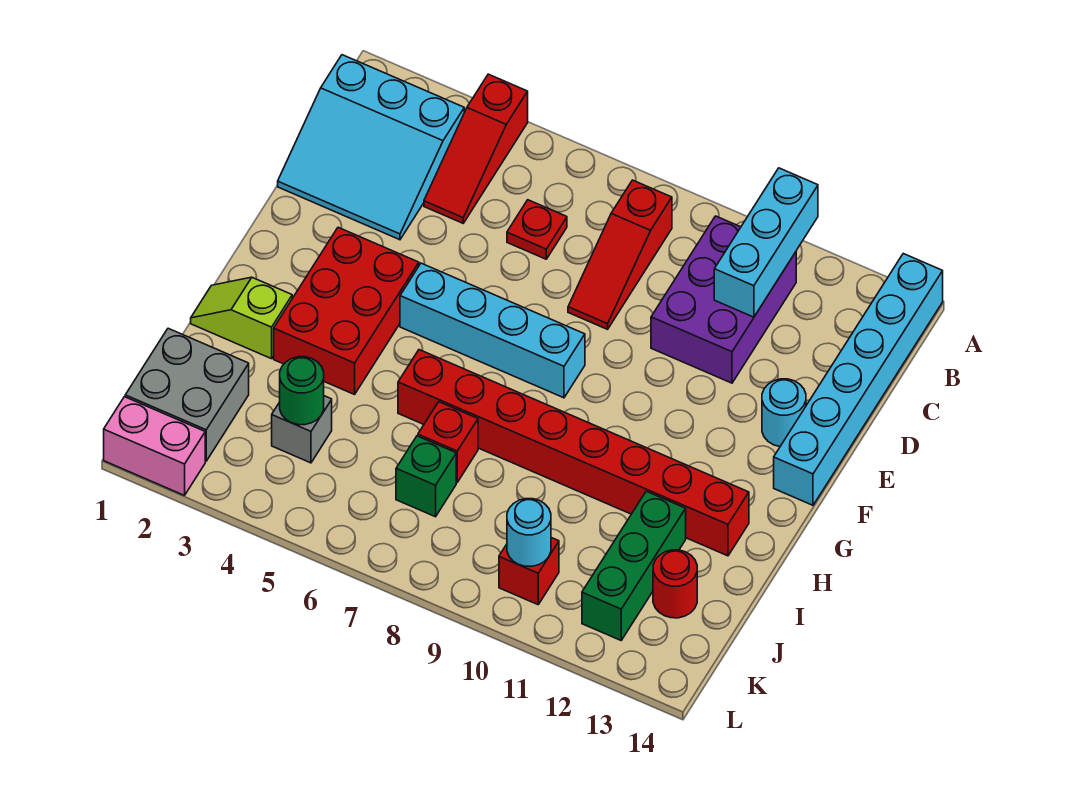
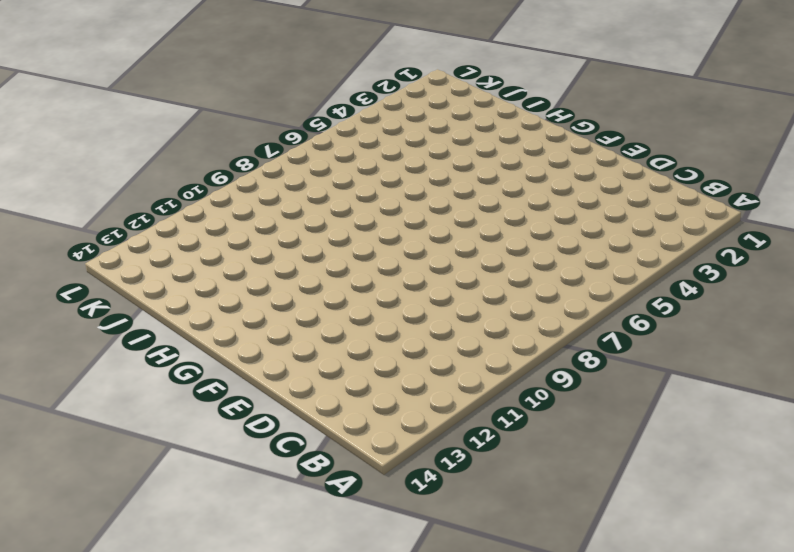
none -> red slope A4:C4 level 1 top A
none -> cyan brick A14:F14 level 1
none -> cyan slope B1:D3 level 1 top B

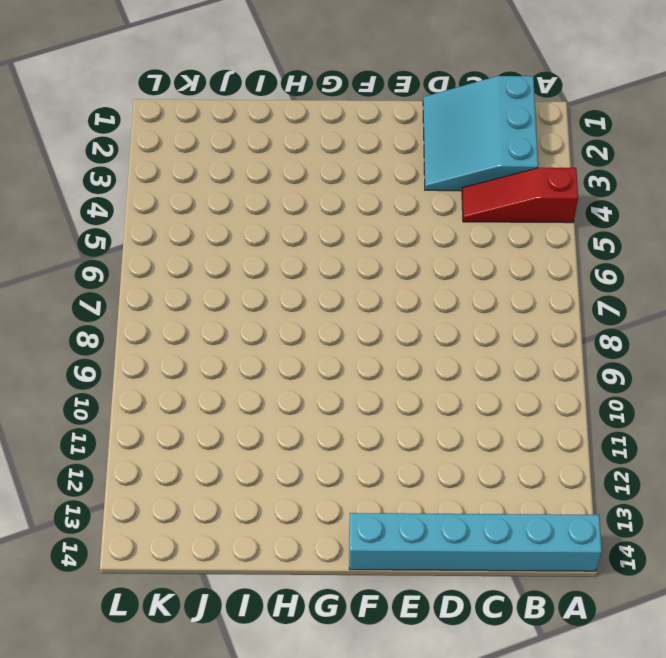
none -> red slope B8:D8 level 1 top B
none -> purple brick B10:D11 level 1
none -> red plate C6 level 1

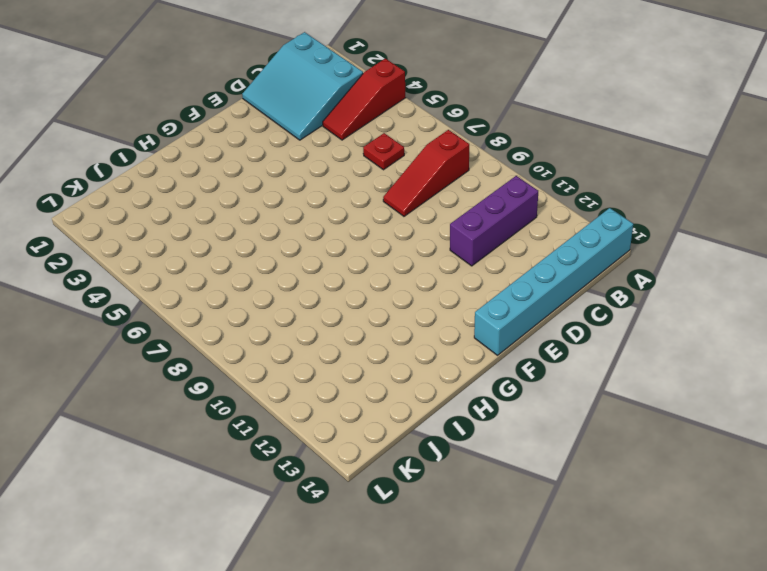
purple brick B11:D11 level 1 -> purple brick B10:D11 level 1
none -> cyan round brick E13 level 1
none -> red brick F3:H4 level 1
none -> cyan brick F5:F8 level 1

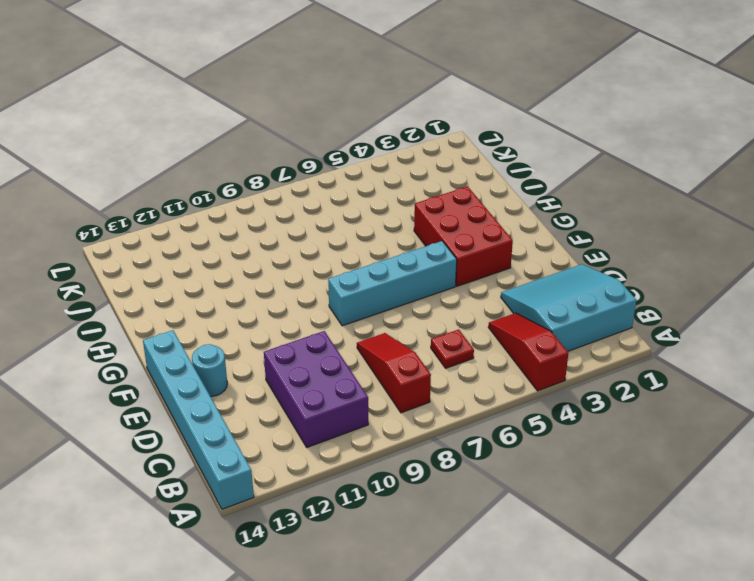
none -> lime slope H1:H2 level 1 top 2
none -> red brick H6:H13 level 1
none -> red brick I7 level 1

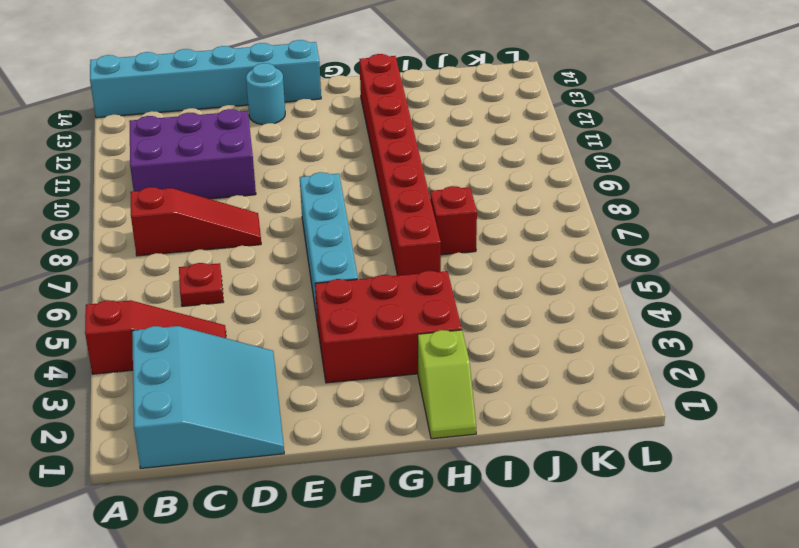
none -> green brick I12:K12 level 1
none -> grey brick J1:K2 level 1
none -> grey brick J4 level 1

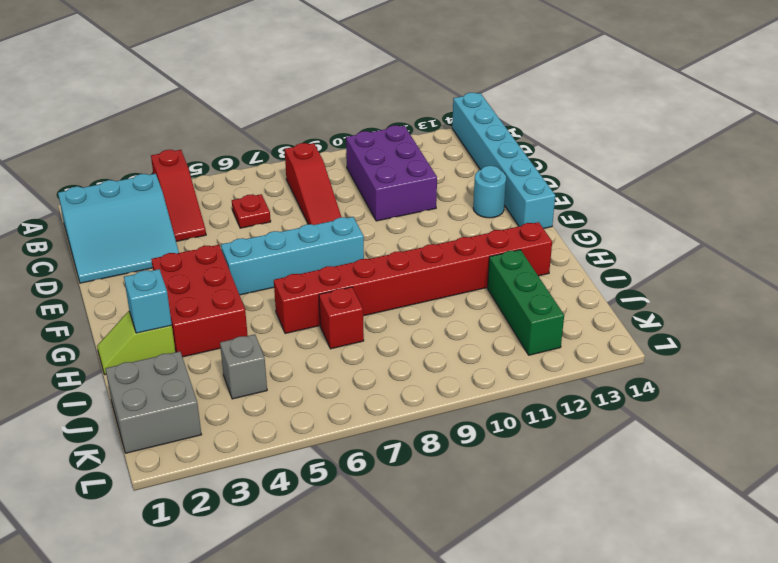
cyan brick H2 level 2 -> none
none -> green brick J7 level 1
none -> red round brick J13 level 1
none -> red brick K10 level 1

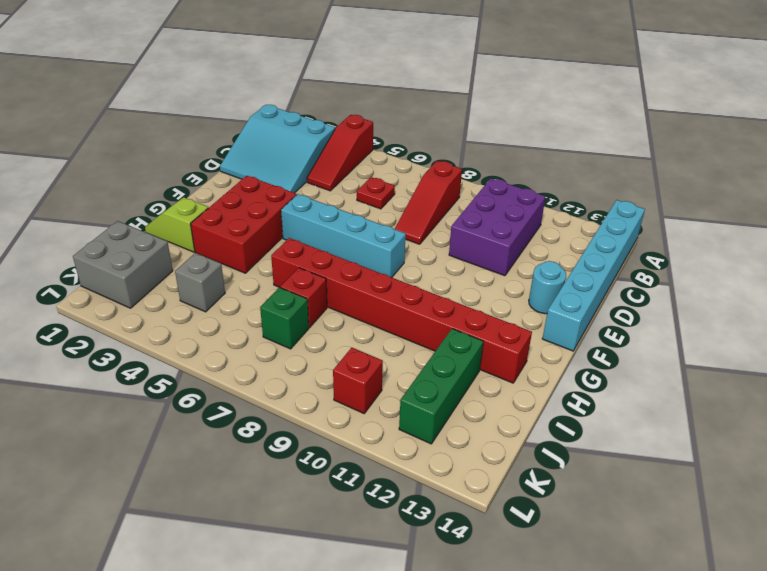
none -> red round brick J13 level 1
none -> pink brick L1:L2 level 1
none -> cyan brick A11:C11 level 2

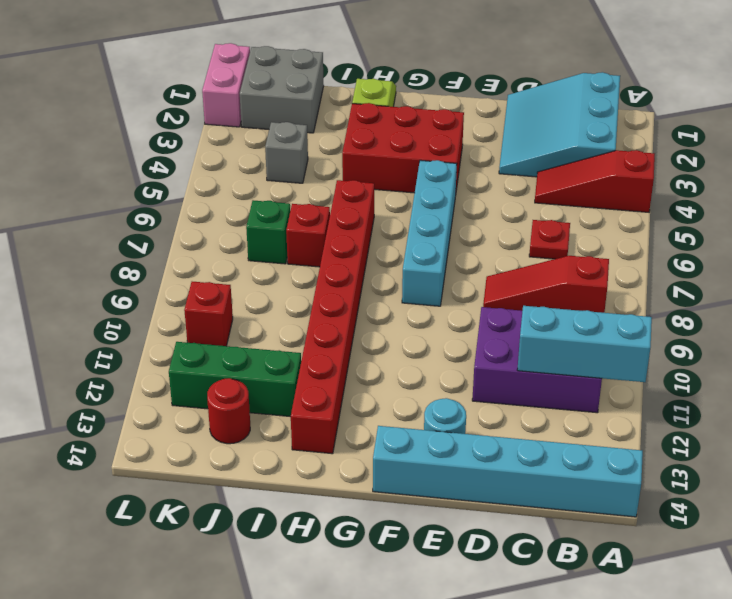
none -> green round brick J4 level 2
none -> cyan round brick K10 level 2

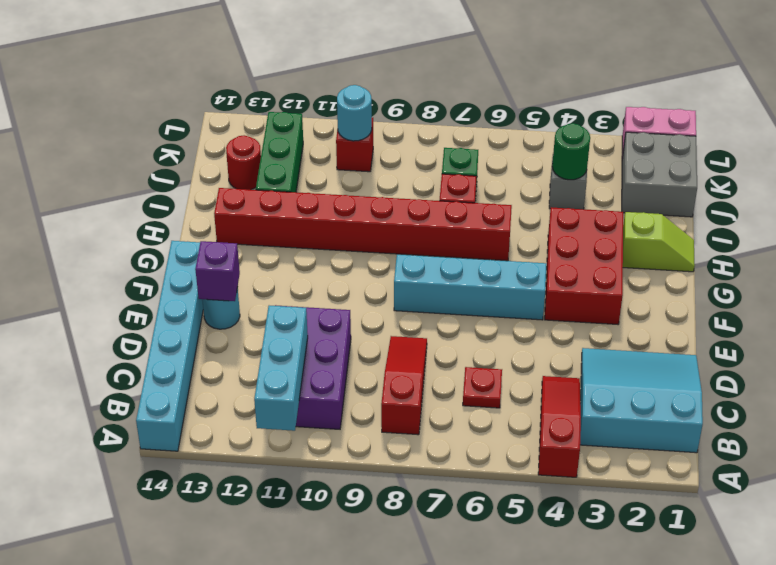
purple brick E13 level 2 -> none

